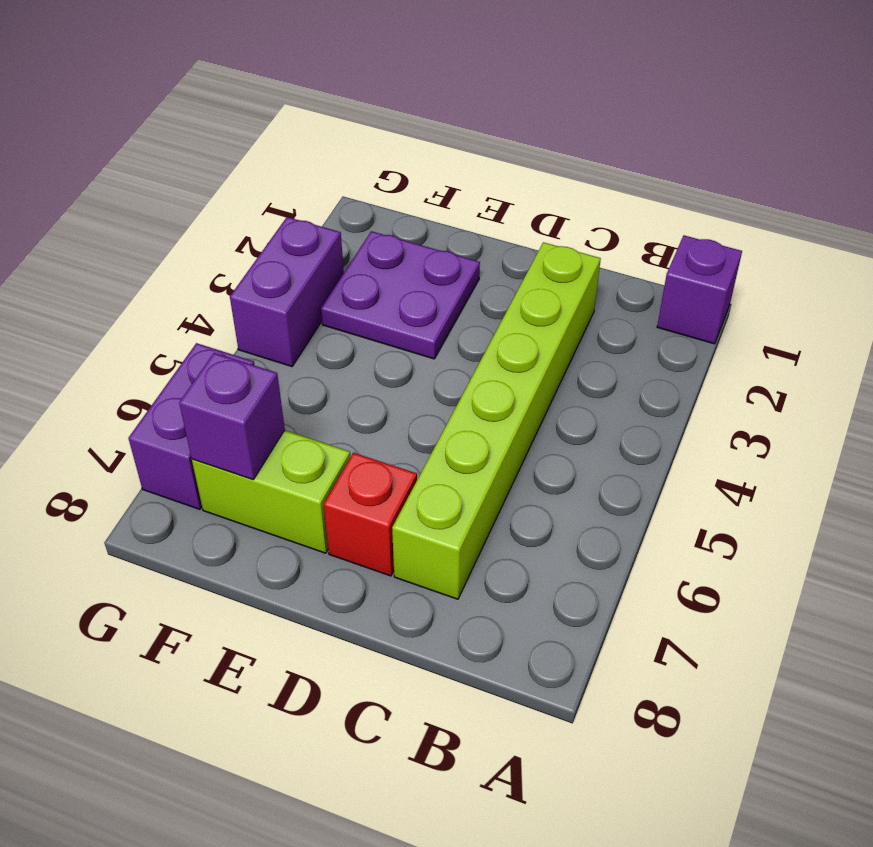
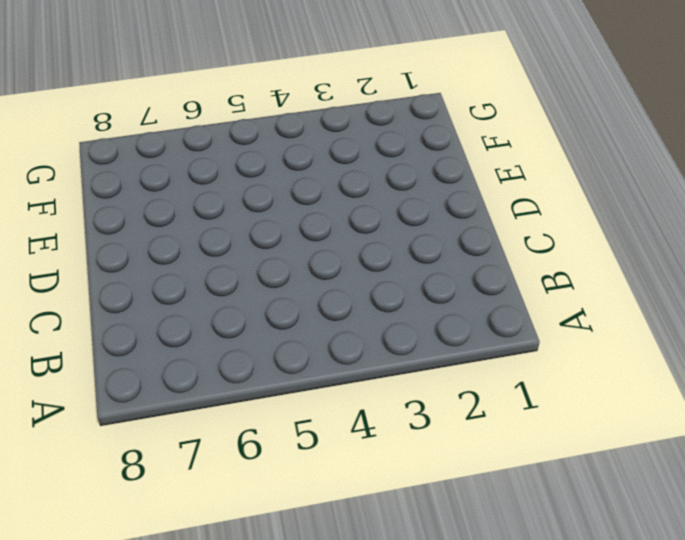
none -> purple brick A1 level 1
none -> lime brick C2:C7 level 1

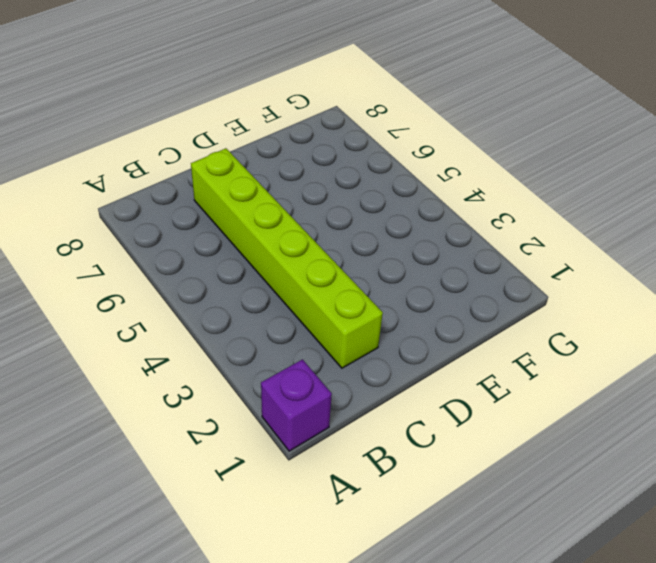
none -> red brick D7 level 1
none -> purple plate E2:F3 level 1

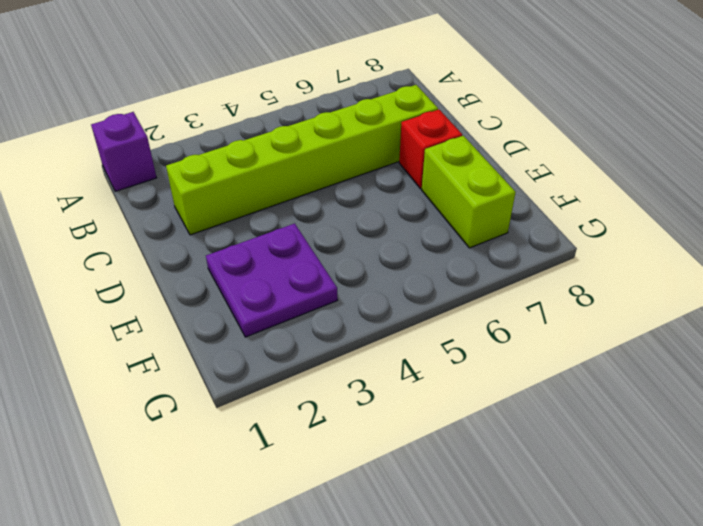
none -> purple brick G3:G4 level 1
none -> purple brick G6:G7 level 1

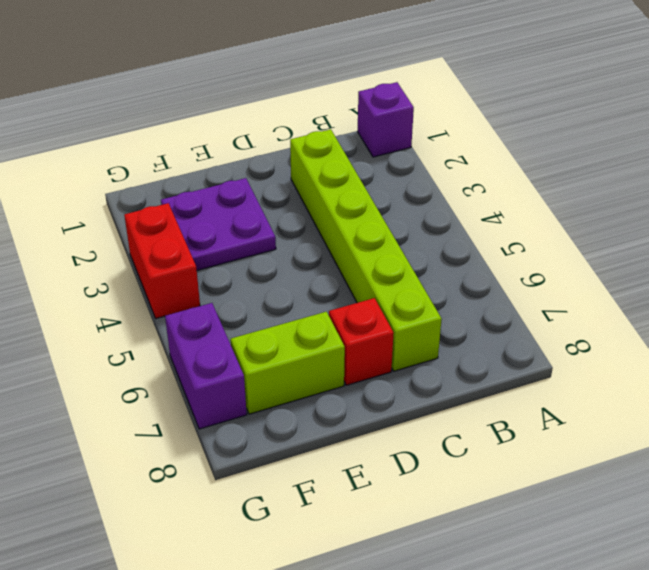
red brick G3:G4 level 1 -> purple brick G3:G4 level 1
none -> purple brick F7 level 2

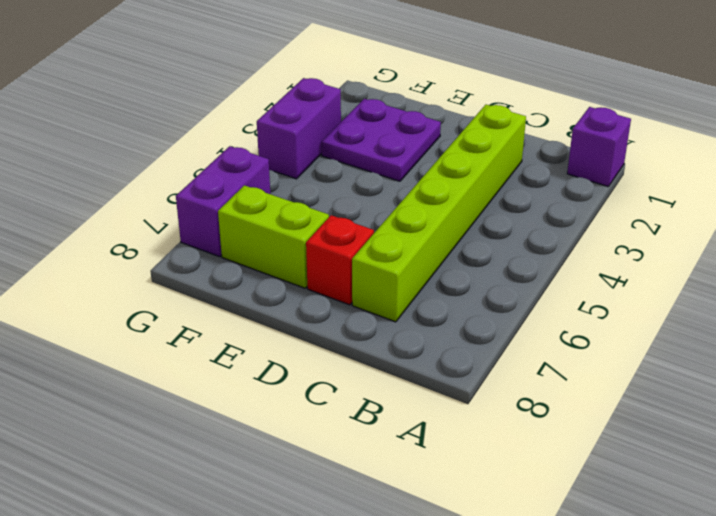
none -> purple brick F7 level 2

